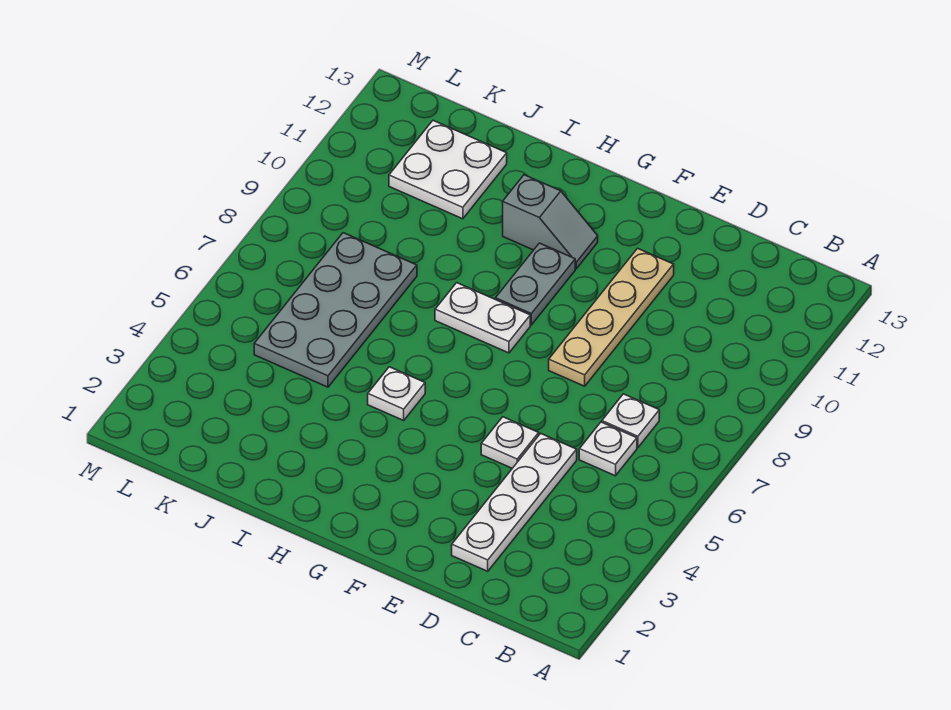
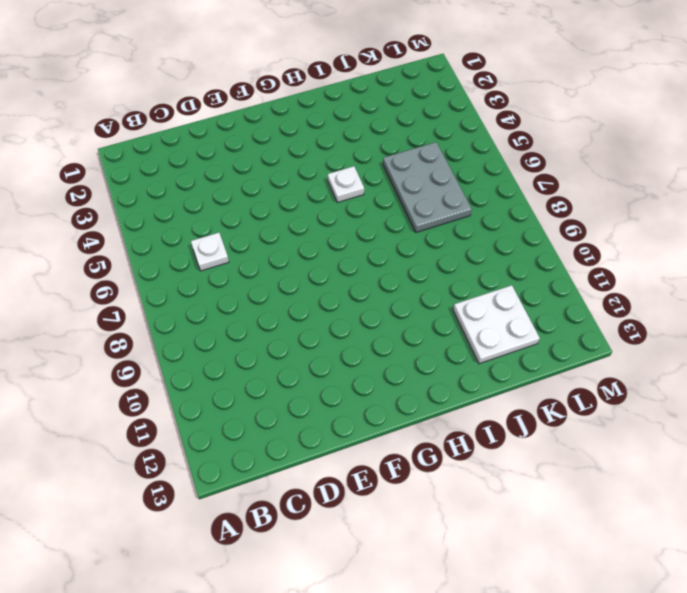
grey plate J5:K7 level 1 -> grey plate J5:K8 level 1
none -> white plate C7 level 1
none -> white plate D2:D5 level 1

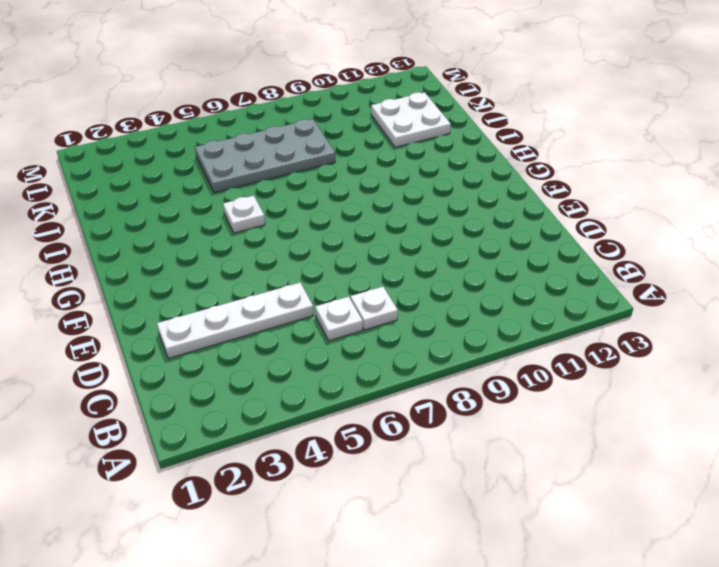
none -> white plate E5 level 1
none -> tan plate E8:E11 level 1

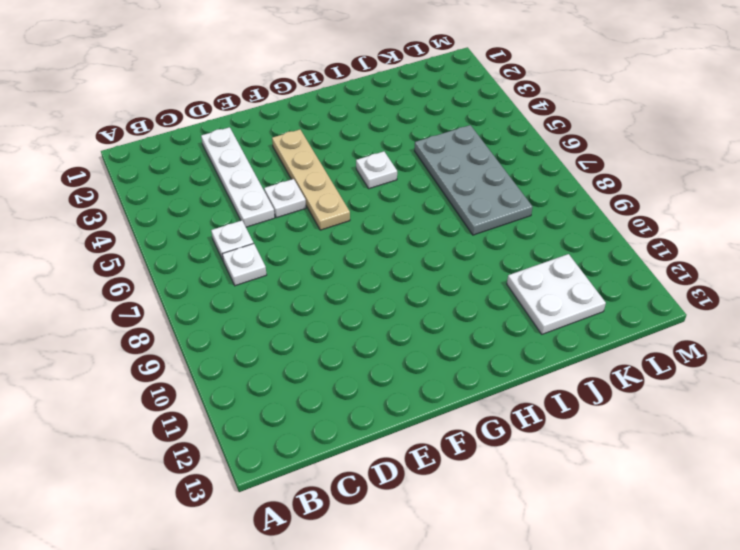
tan plate F3:F6 level 1 -> tan plate E8:E11 level 1
none -> white plate G8:H8 level 1
none -> grey plate G9:G10 level 1

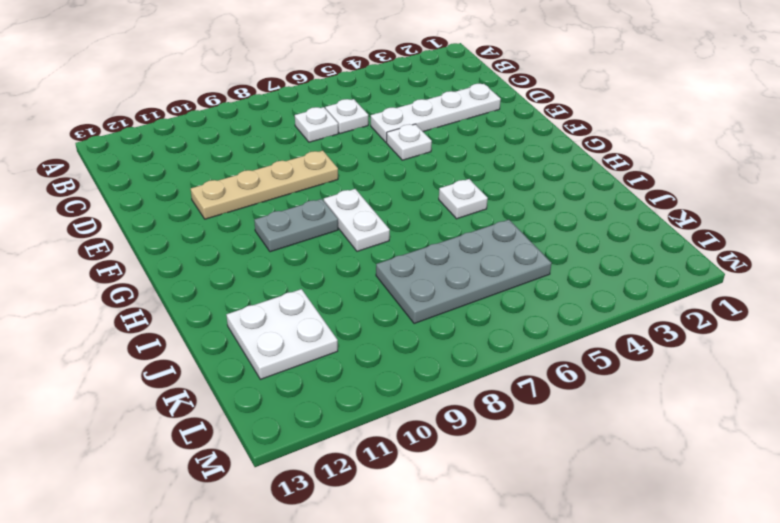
none -> grey slope G11:H11 level 1 top H

